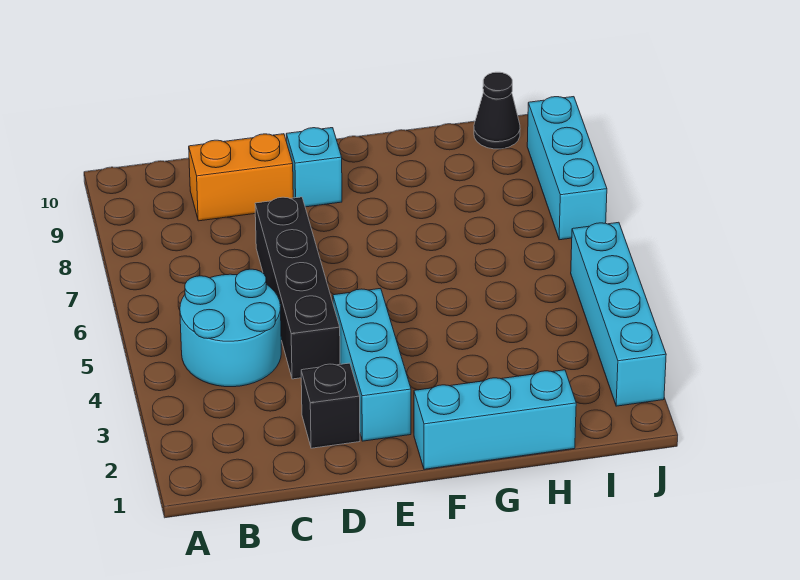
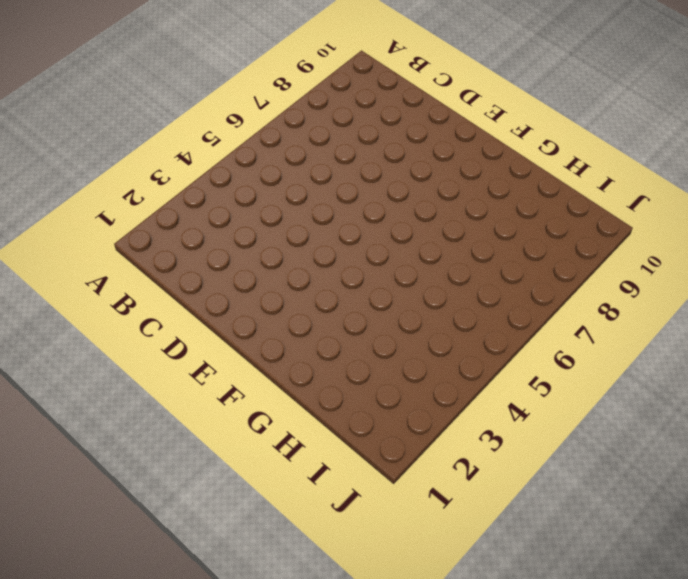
none -> cyan round brick B4:C5 level 1
none -> orange brick C9:D9 level 1

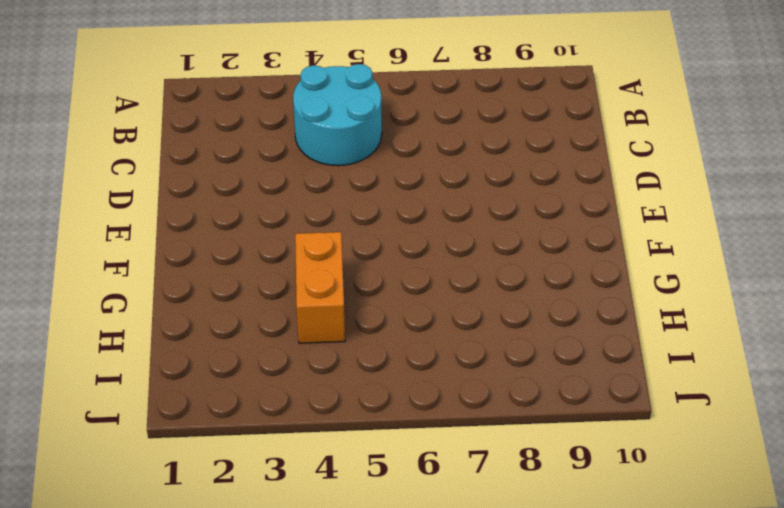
orange brick G4:H4 level 1 -> orange brick C9:D9 level 1
none -> black brick D2 level 1
none -> black brick D4:D7 level 1

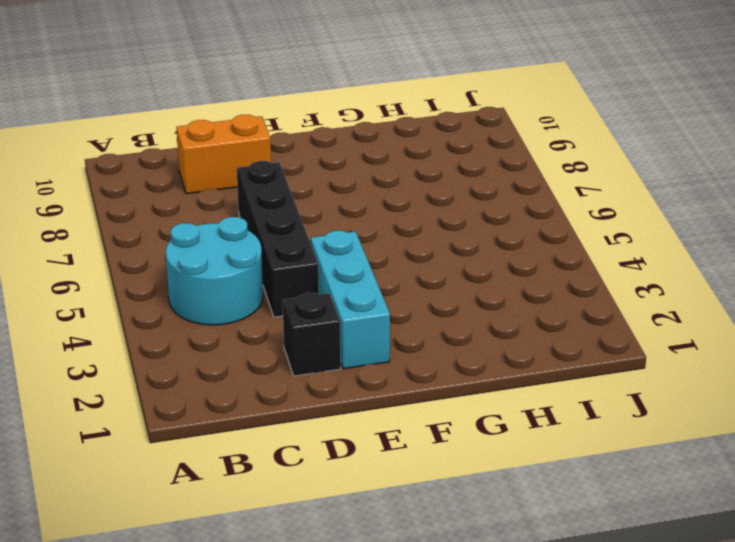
none -> cyan brick E9 level 1
none -> cyan brick F1:H1 level 1

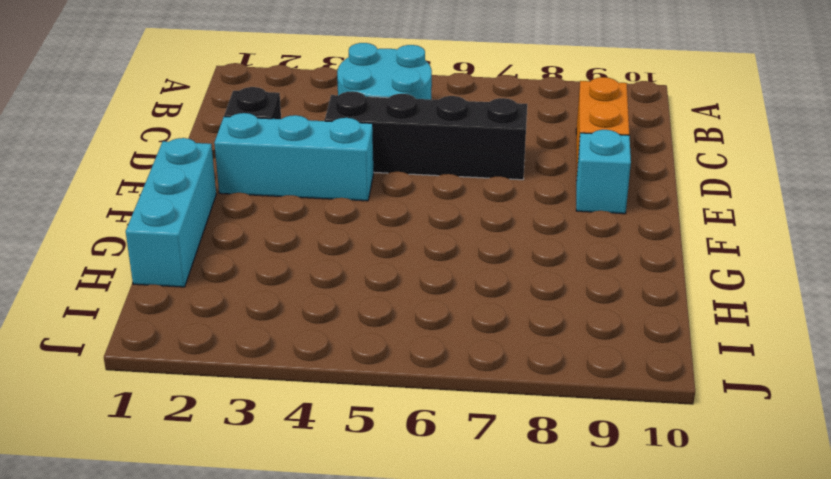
none -> black cone I10 level 1
none -> cyan brick J2:J5 level 1

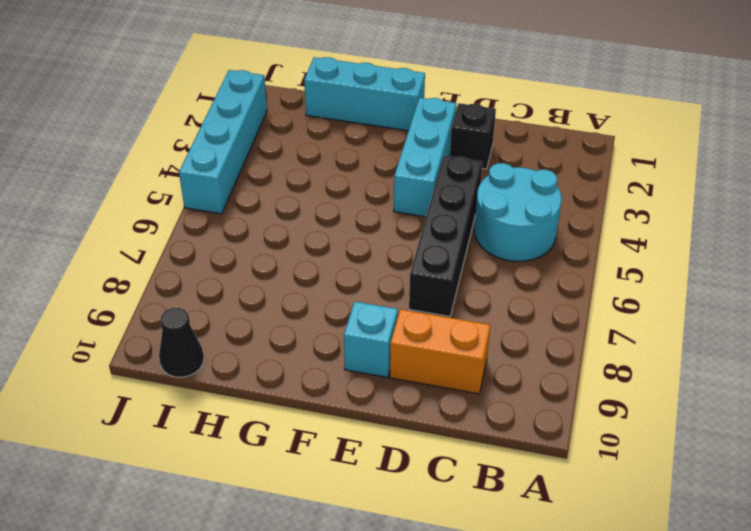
none -> cyan brick J7:J9 level 1

